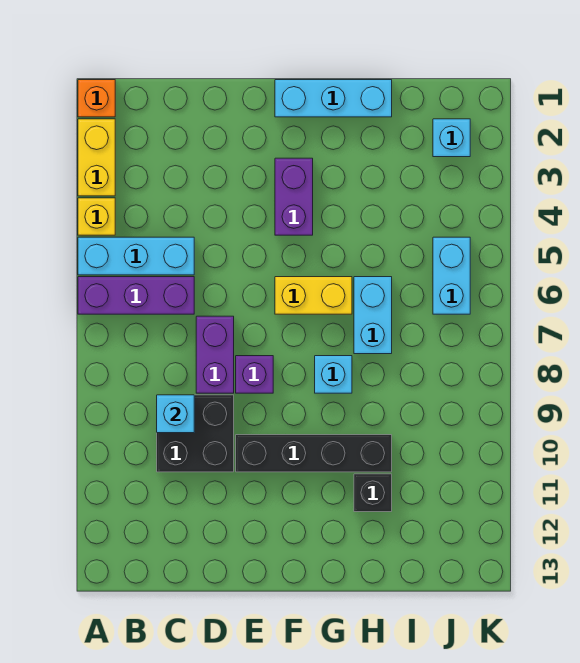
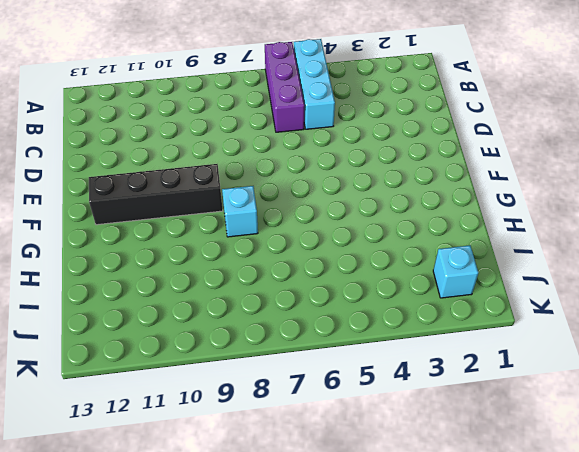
black brick F9:F12 level 1 -> black brick E10:H10 level 1
none -> orange brick A1 level 1
none -> yellow brick A2:A3 level 1
none -> yellow brick A4 level 1

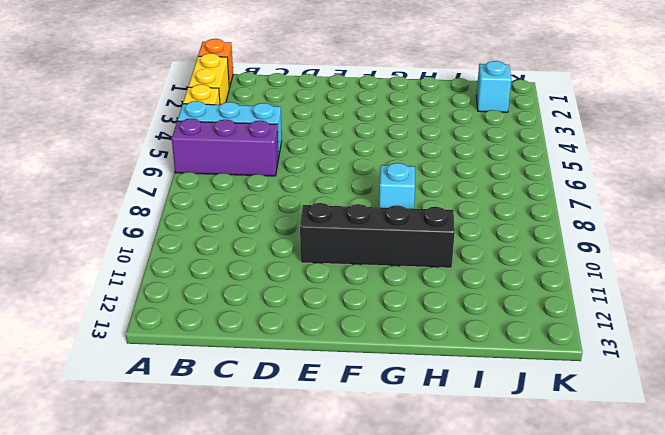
none -> black brick C9:D10 level 1
none -> purple brick D7:D8 level 1
none -> purple brick E8 level 1

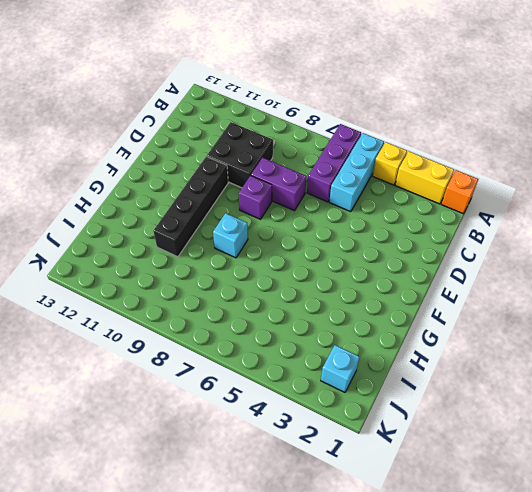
none -> cyan brick F1:H1 level 1
none -> purple brick F3:F4 level 1
none -> yellow brick F6:G6 level 1

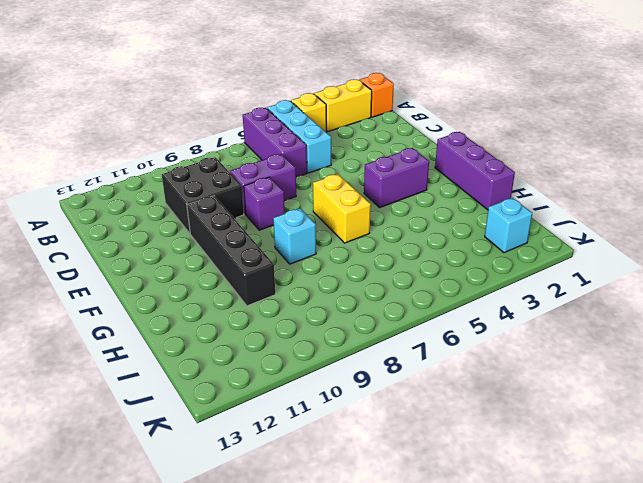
purple brick F1:H1 level 1 -> cyan brick F1:H1 level 1
none -> cyan brick H6:H7 level 1
none -> black brick H11 level 1
none -> cyan brick J5:J6 level 1

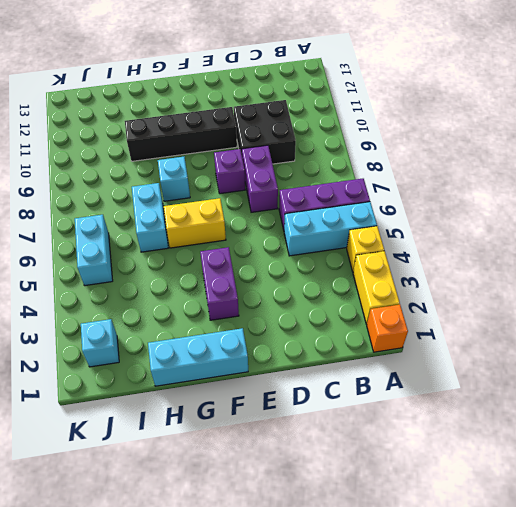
none -> black brick H11 level 1
none -> cyan brick C9 level 2

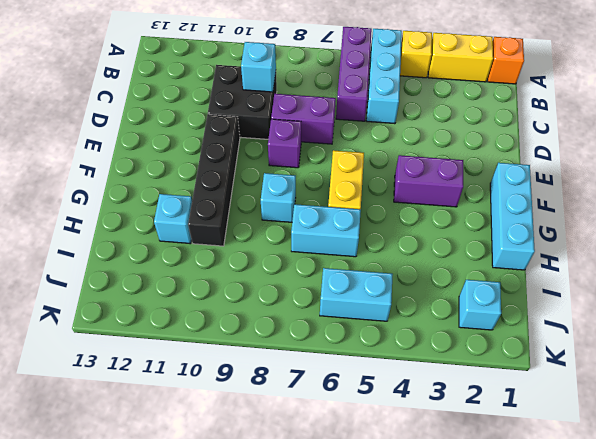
cyan brick H11 level 1 -> black brick H11 level 1

